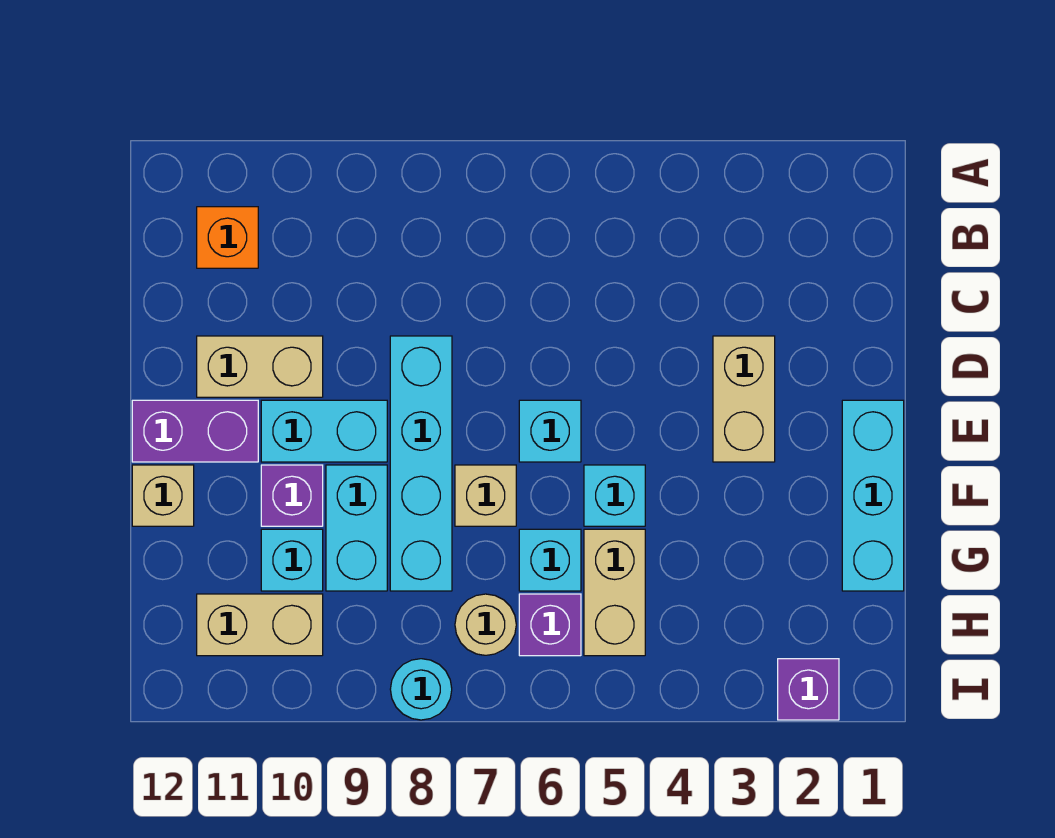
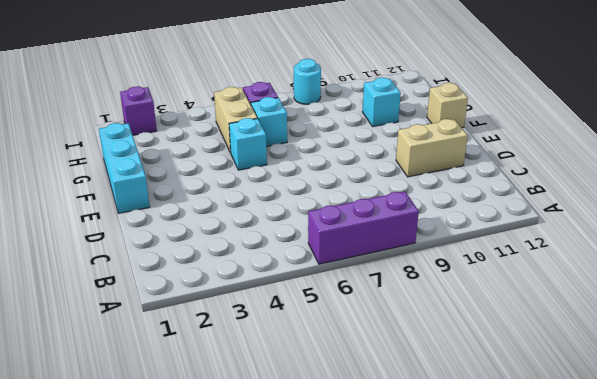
purple brick A6:A8 level 1 -> none
none -> orange brick B11 level 1
none -> tan brick D3:E3 level 1
none -> cyan brick D8:G8 level 1

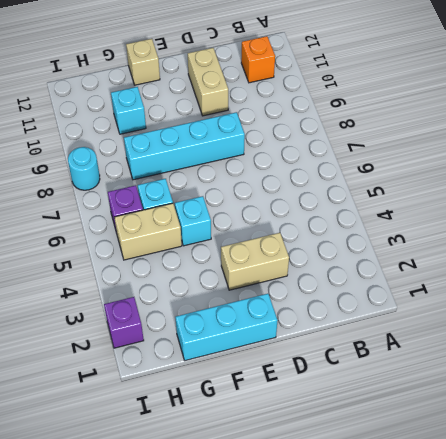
none -> cyan brick E6 level 1
none -> cyan brick E9:E10 level 1
none -> purple brick E11:E12 level 1

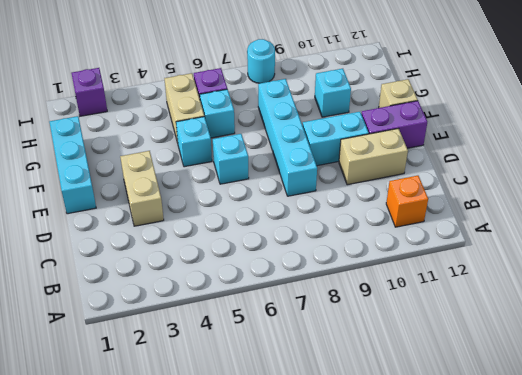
none -> tan brick F7 level 1
none -> cyan brick F9:G9 level 1
none -> purple brick F10 level 1

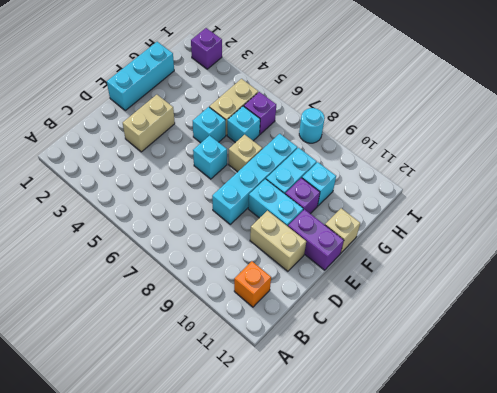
none -> tan round brick H7 level 1
none -> tan brick H10:H11 level 1

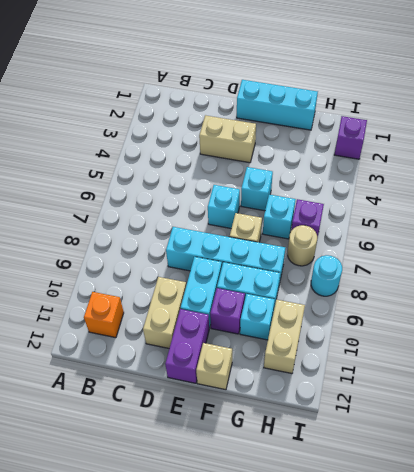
none -> tan brick G5:H5 level 1

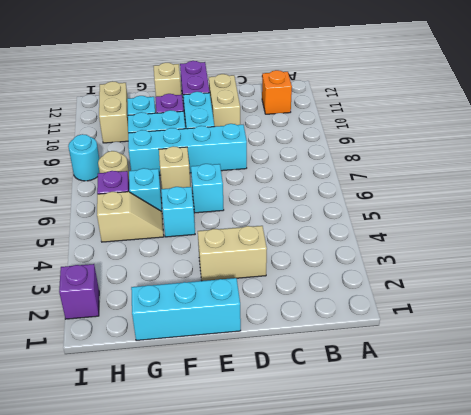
tan slope G5:H5 level 1 top H -> tan brick G5:H5 level 1

